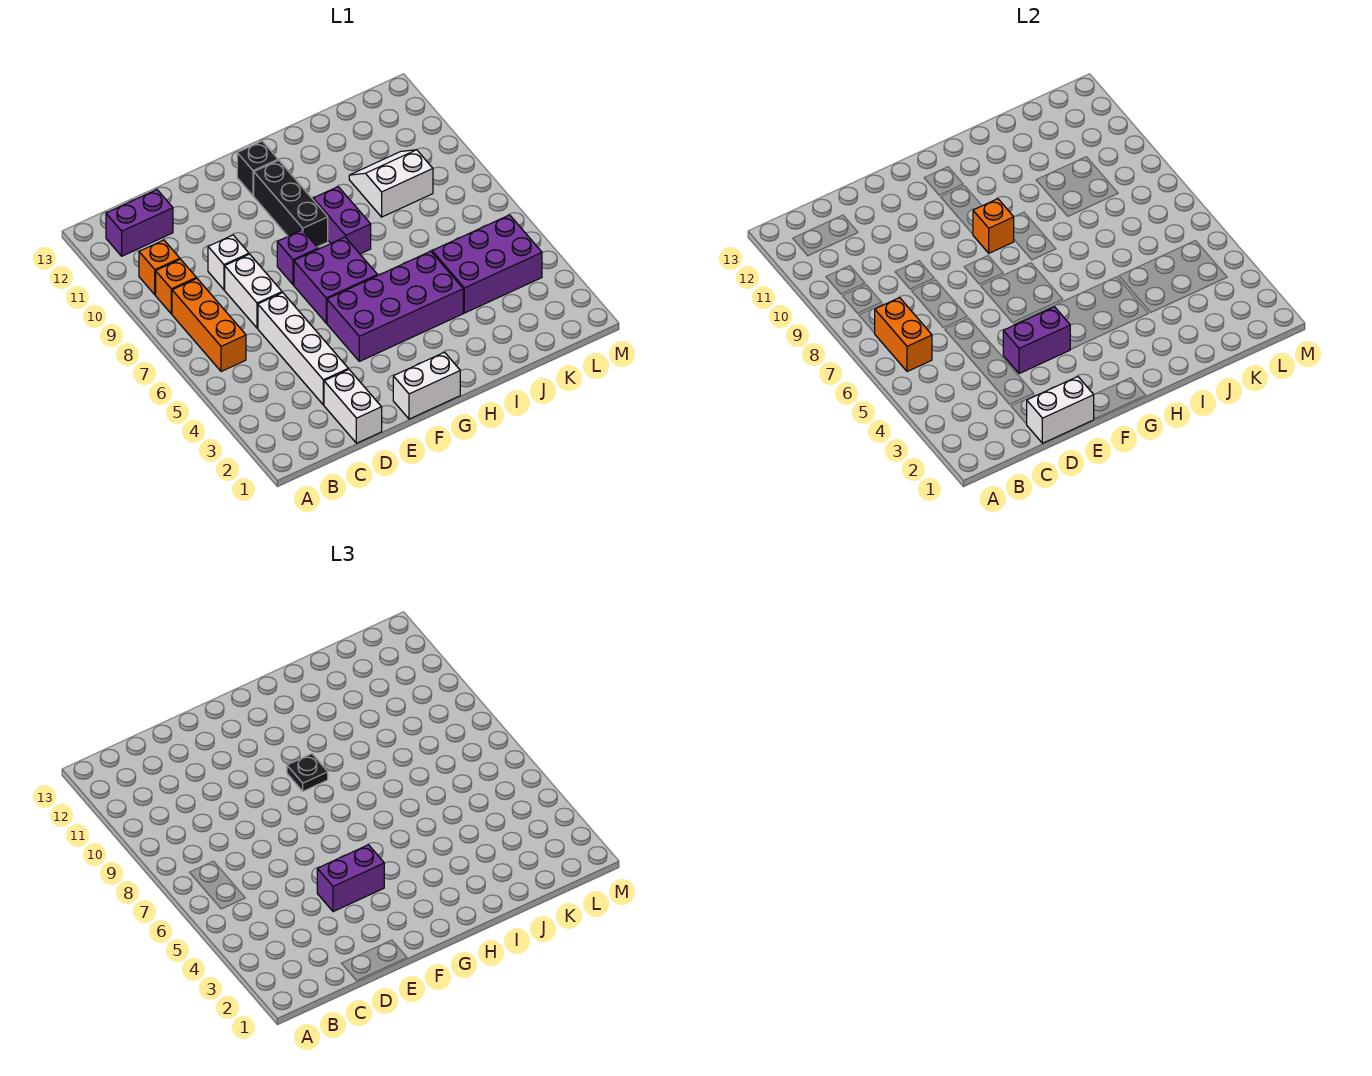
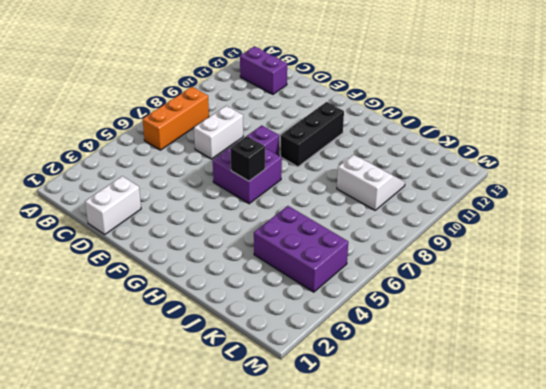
black brick G6 level 2 -> black brick G12 level 1
none -> orange brick B9 level 1
none -> orange brick B10 level 1
none -> white brick D3:D6 level 1

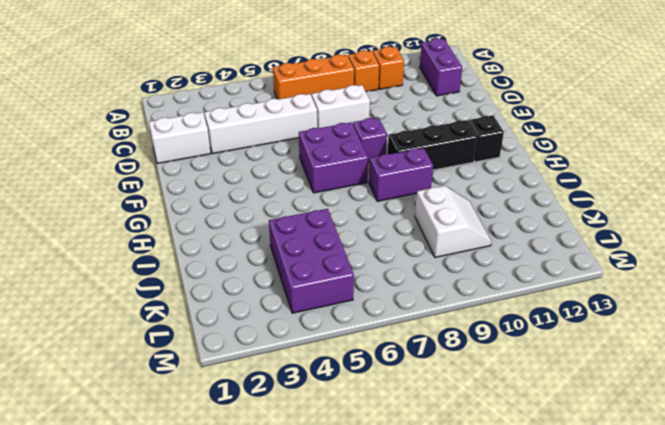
none -> white brick D9 level 1
none -> white brick F1:G1 level 1
none -> purple brick F4:I5 level 1

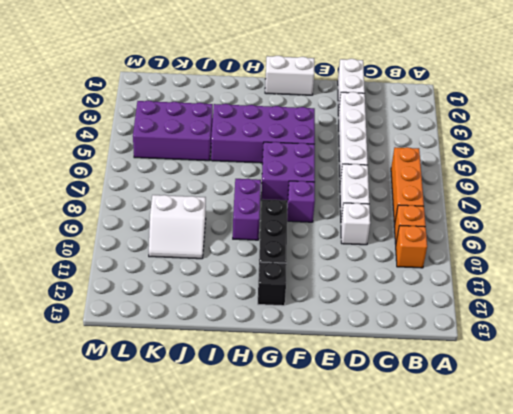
none -> purple brick B12:C12 level 1
none -> orange brick B6:B7 level 2
none -> white brick D1:E1 level 2

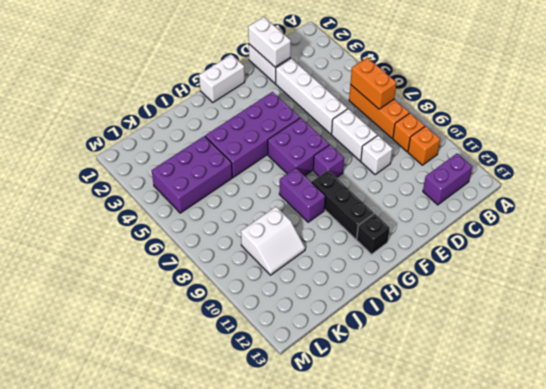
white brick D1:D2 level 2 -> white brick D1:E1 level 2
none -> purple brick E4:F4 level 2
none -> orange brick G9 level 2
none -> purple brick E4:F4 level 3

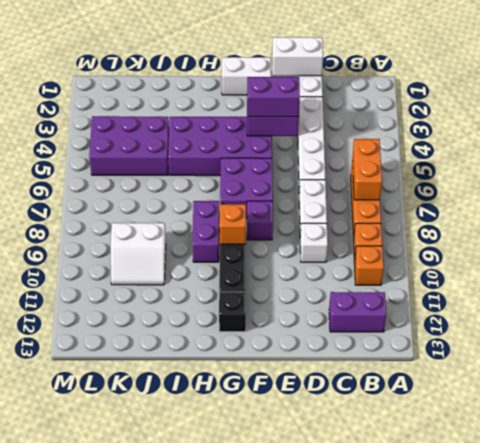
none -> black plate G9 level 3

